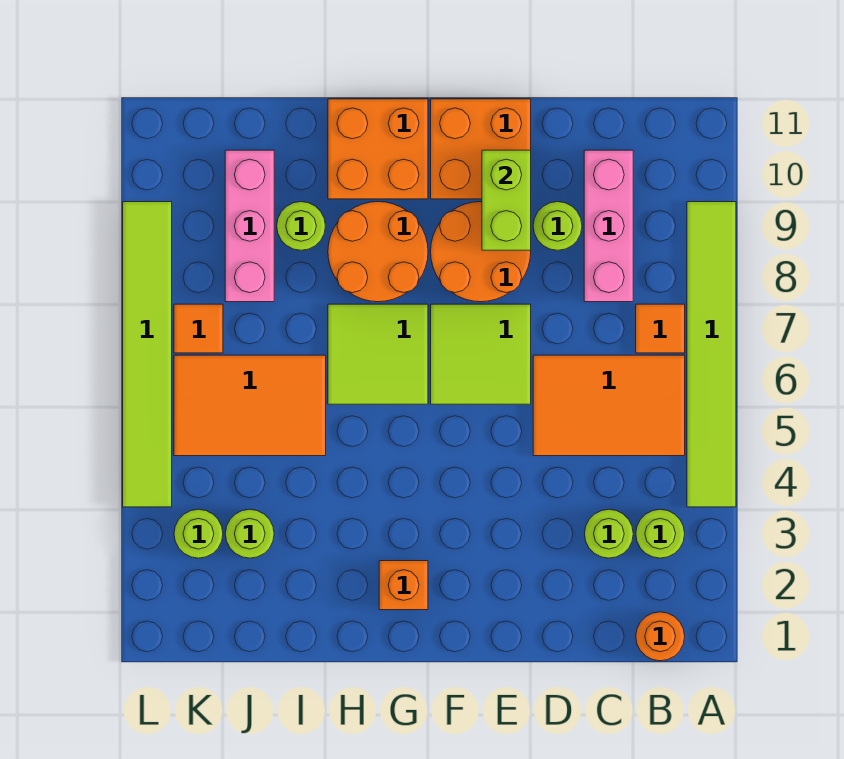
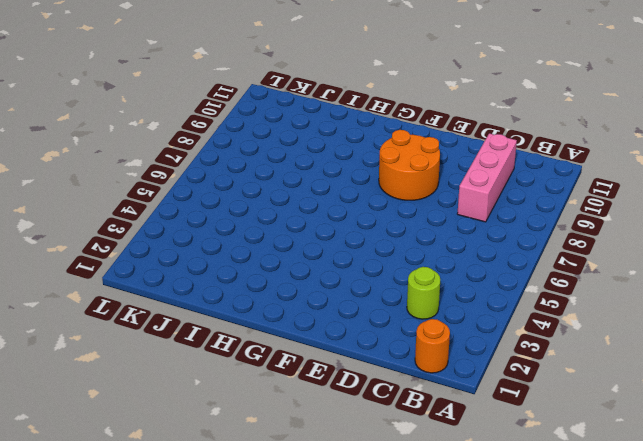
none -> lime tile A4:A9 level 1
none -> lime round brick B3 level 1
none -> orange tile B5:D6 level 1

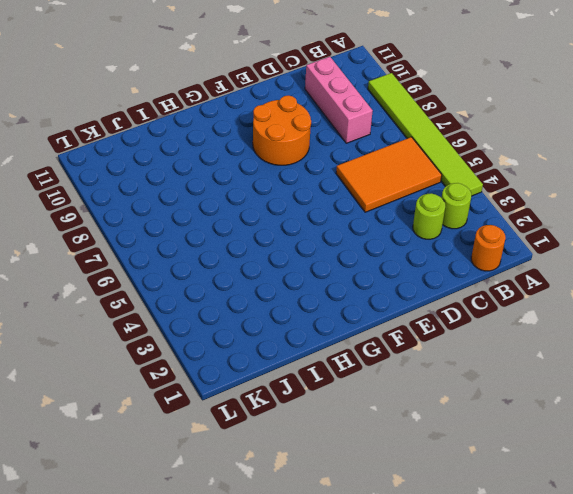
none -> orange tile B7 level 1
none -> lime round brick D9 level 1
none -> lime tile E6:F7 level 1

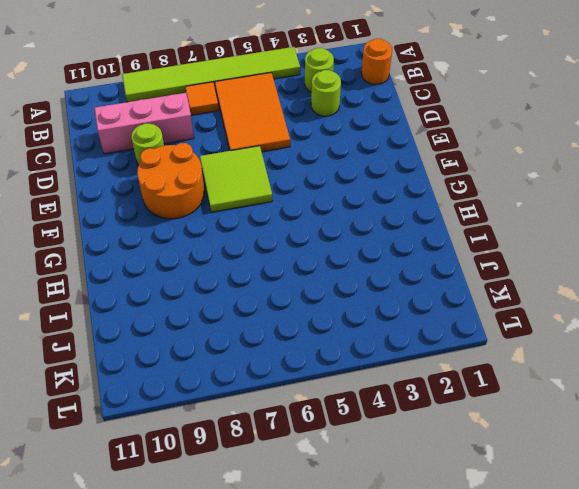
none -> orange brick E10:F11 level 1
none -> orange brick G2 level 1
none -> lime tile G6:H7 level 1

